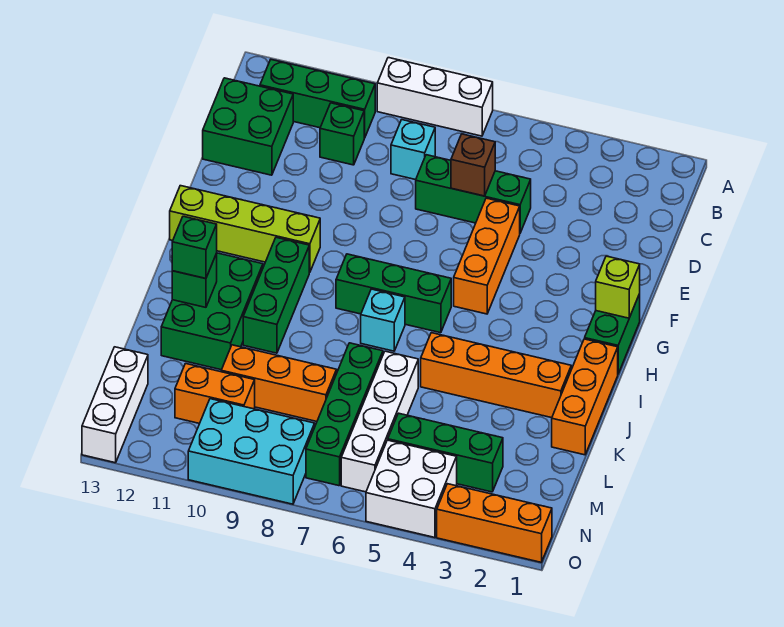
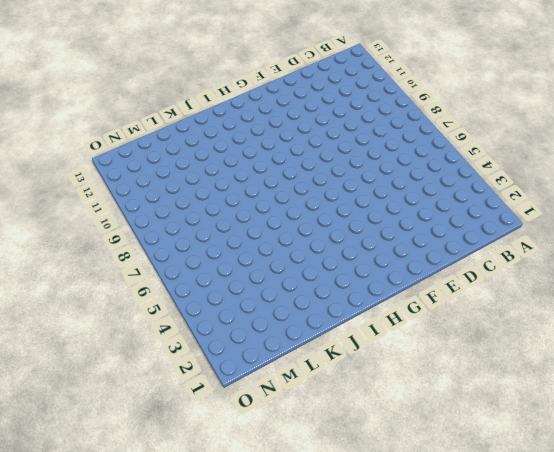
none -> white brick A7:A9 level 1
none -> green brick B10:B12 level 1
none -> cyan brick C8 level 1

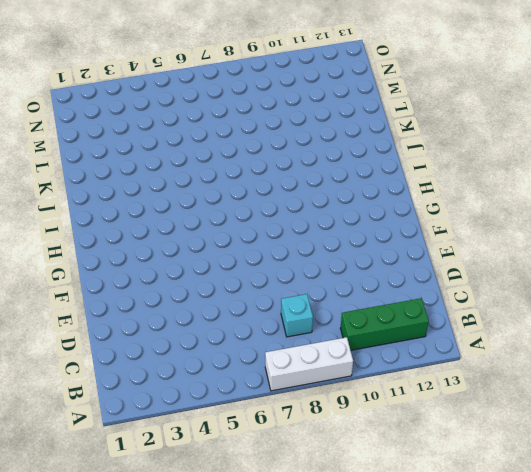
none -> green brick C10 level 1
none -> green brick C12:D13 level 1
none -> green brick D5:D7 level 1

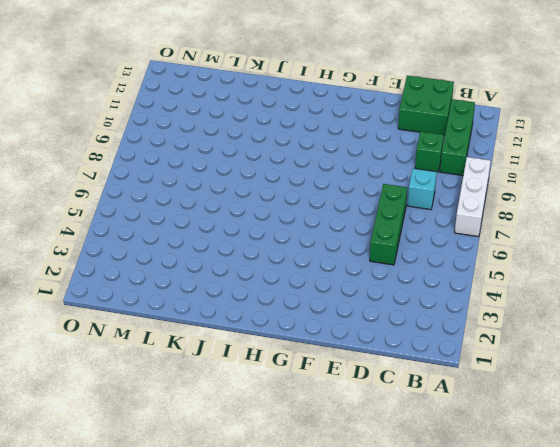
none -> orange brick E5:G5 level 1
none -> green brick G1:H1 level 1
none -> lime brick G10:G13 level 1

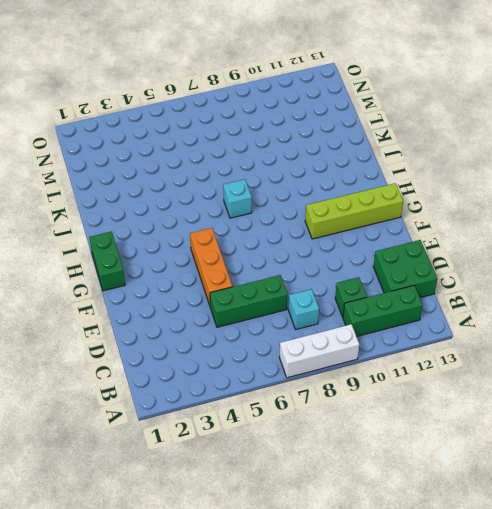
none -> green brick H6:H8 level 1
none -> green brick H10:J10 level 1
none -> orange brick I1:K1 level 1

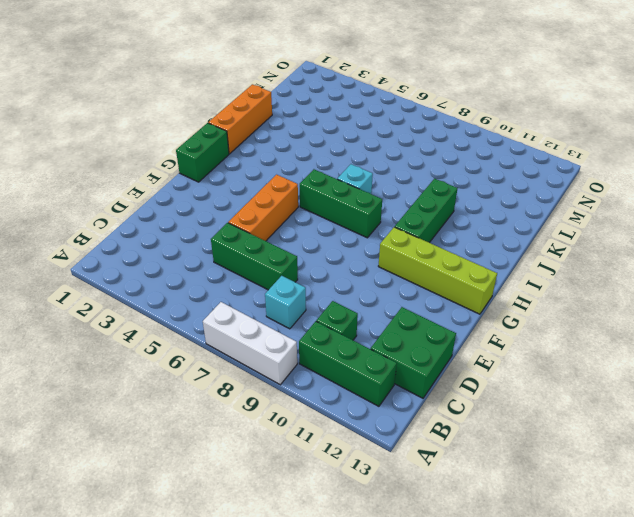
none -> green brick I11:K12 level 1
none -> orange brick J2:J5 level 1
none -> white brick K6:N6 level 1

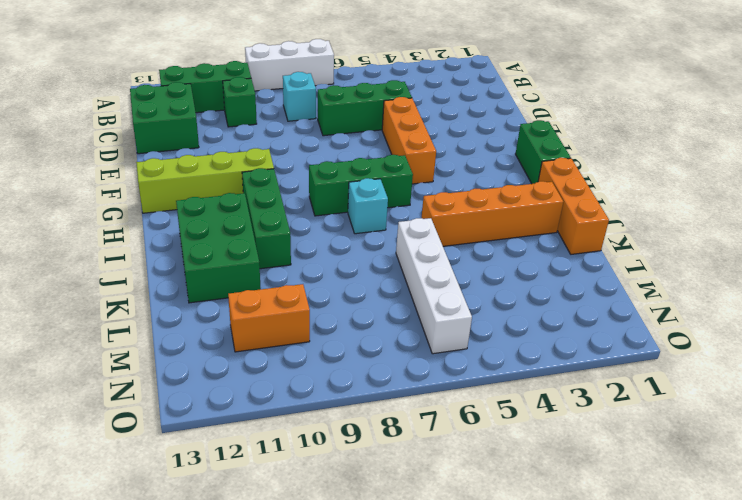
none -> green brick K7:N7 level 1
none -> orange brick L8:L10 level 1
none -> green brick M3:M5 level 1

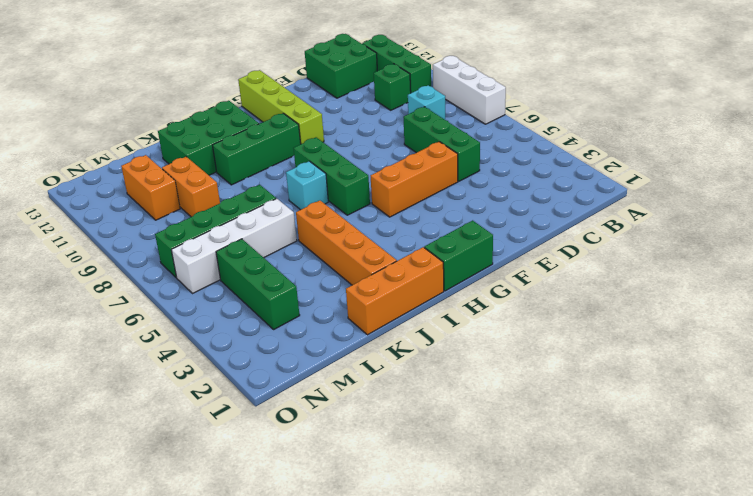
orange brick L9:L10 level 1 -> orange brick L8:L10 level 1
none -> white brick M13:O13 level 1
none -> white brick N4:O5 level 1
none -> cyan brick N8:O10 level 1

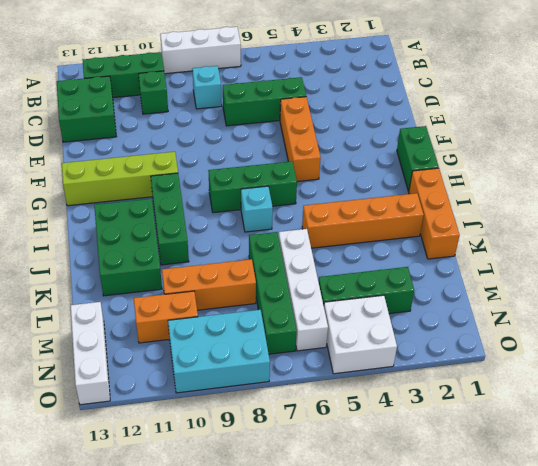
none -> orange brick O1:O3 level 1
none -> brown brick D6 level 2
none -> lime brick G1 level 2

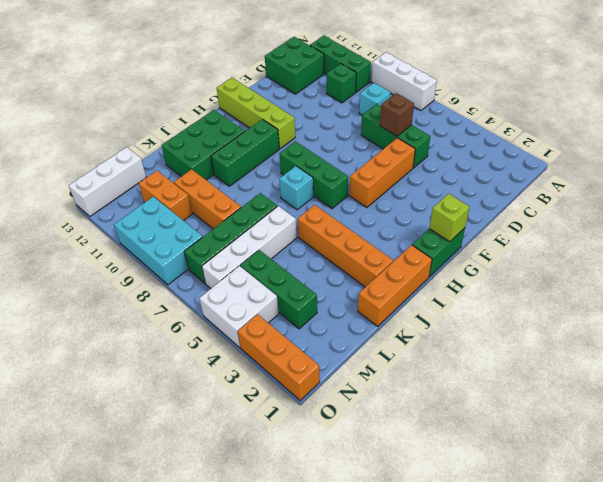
none -> green brick J12 level 2
none -> green brick J12 level 3

